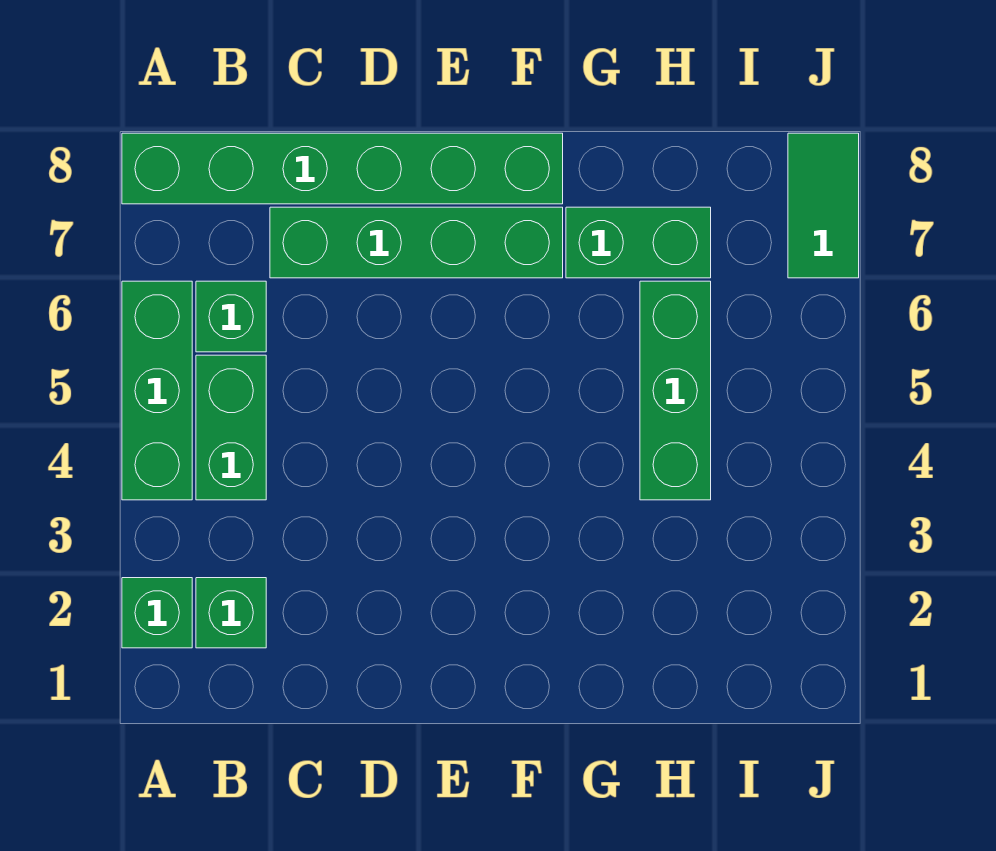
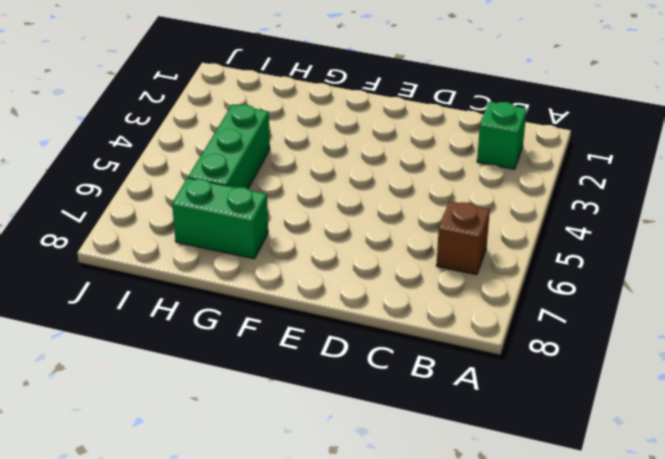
brown brick B6 level 1 -> green brick B6 level 1
none -> green brick A2 level 1
none -> green brick A4:A6 level 1

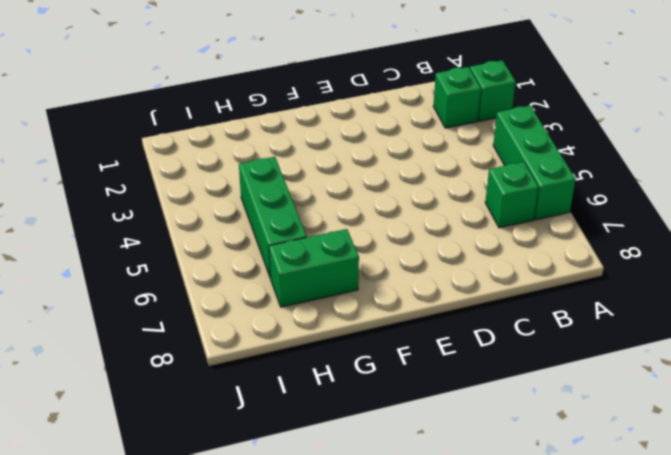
none -> green brick A8:F8 level 1
none -> green brick B4:B5 level 1

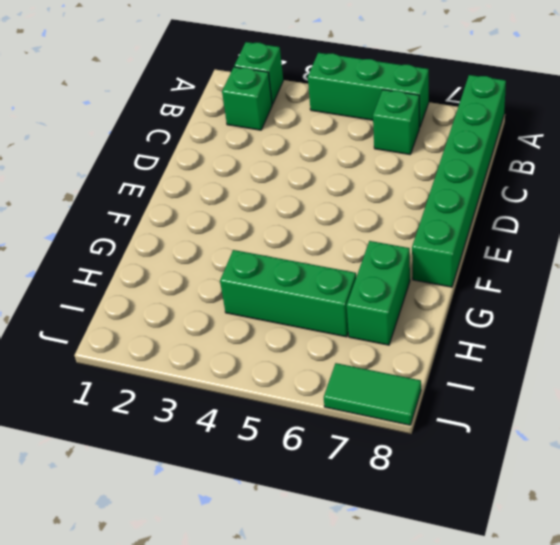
none -> green brick B4:B5 level 1
none -> green brick C7:F7 level 1

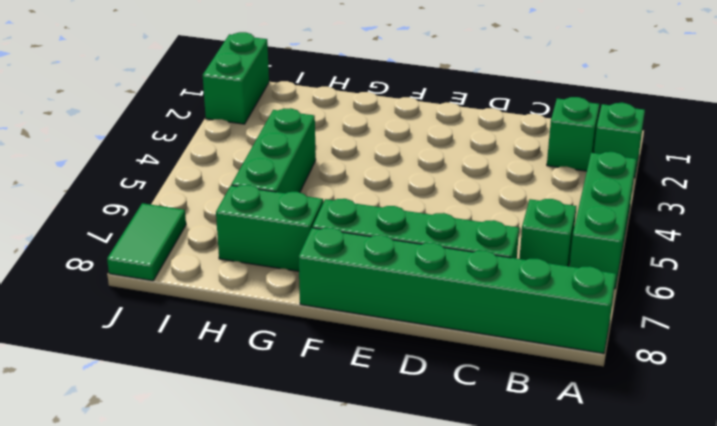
green brick J1:J2 level 1 -> green brick B4:B5 level 1

